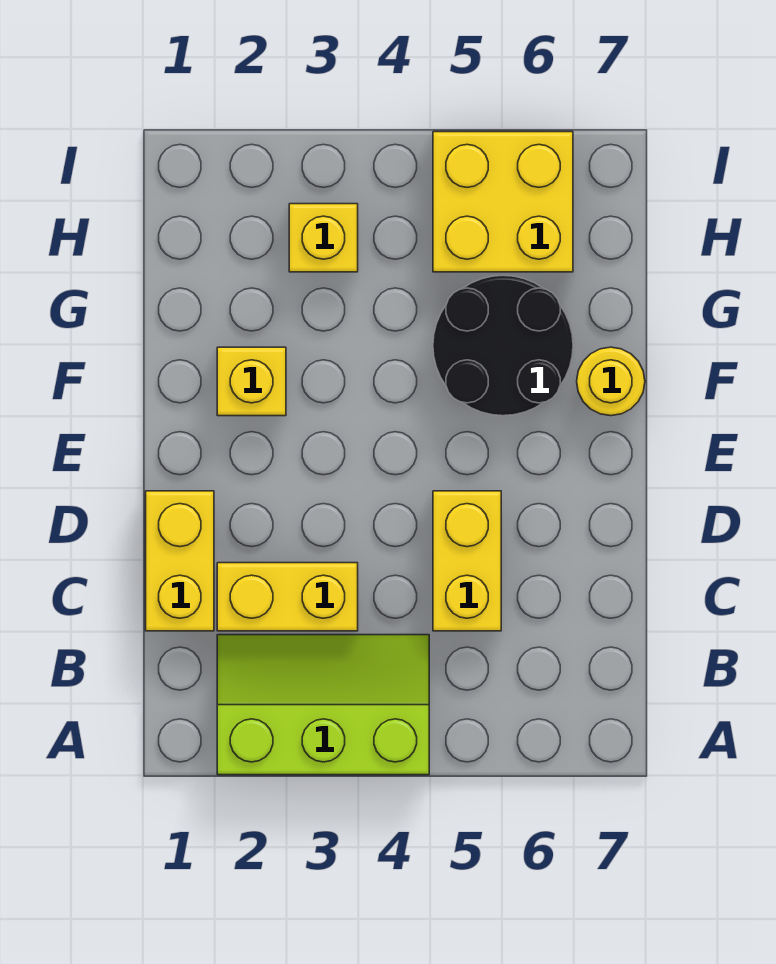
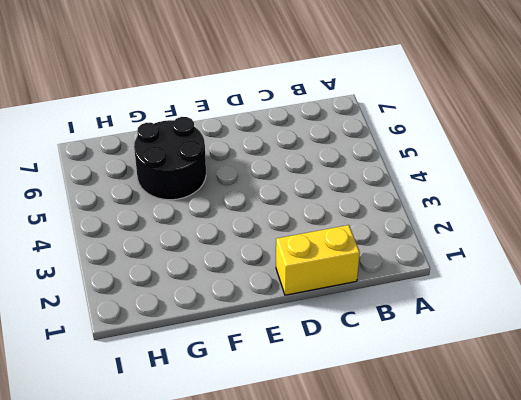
none -> lime slope A2:B4 level 1 top A
none -> yellow brick C2:C3 level 1

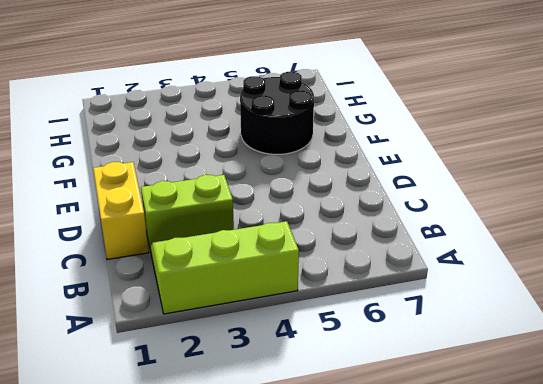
lime brick C2:C3 level 1 -> yellow brick C2:C3 level 1
none -> yellow brick C5:D5 level 1
none -> yellow brick F2 level 1

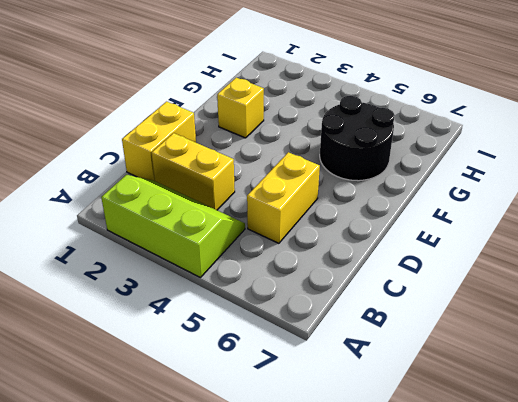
none -> yellow round brick F7 level 1
none -> yellow brick H3 level 1

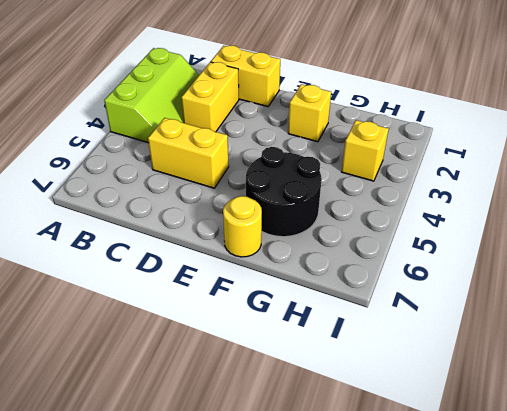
none -> yellow brick H5:I6 level 1

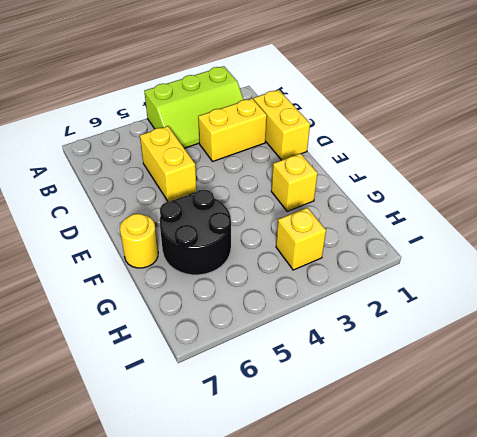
none -> yellow brick H5:I6 level 1

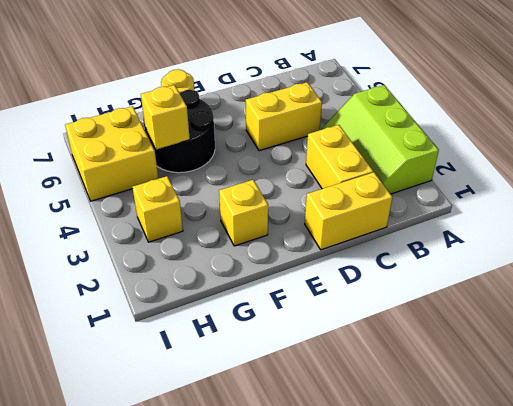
yellow brick G5 level 2 -> none

